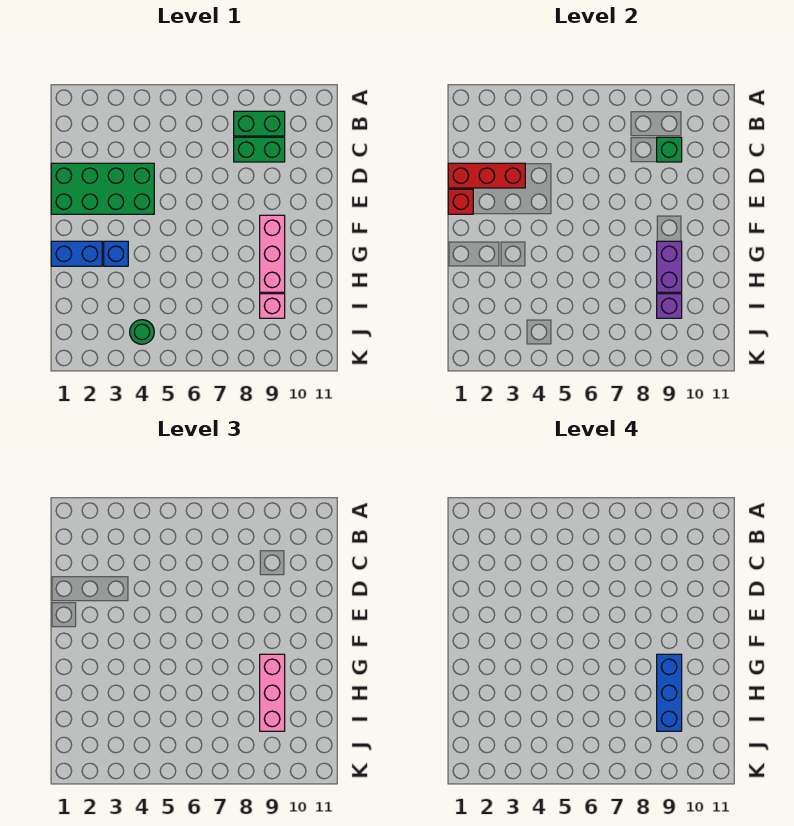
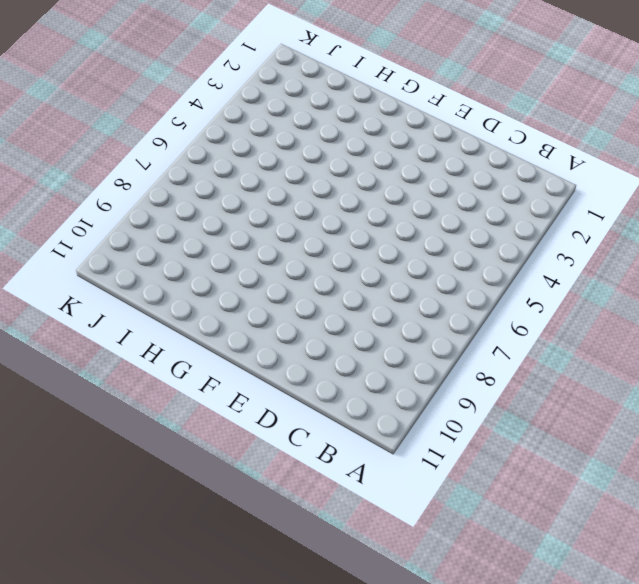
none -> green brick B8:B9 level 1
none -> green brick C8:C9 level 1
none -> green brick D1:E4 level 1

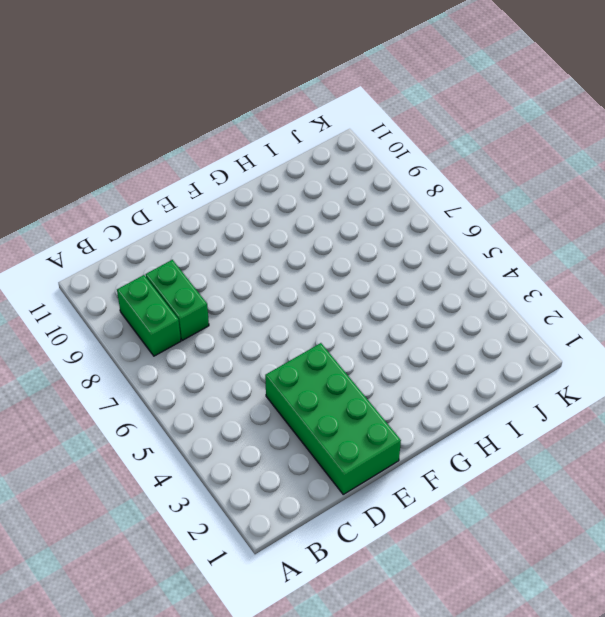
none -> pink brick F9:H9 level 1
none -> blue brick G1:G2 level 1
none -> blue brick G3 level 1

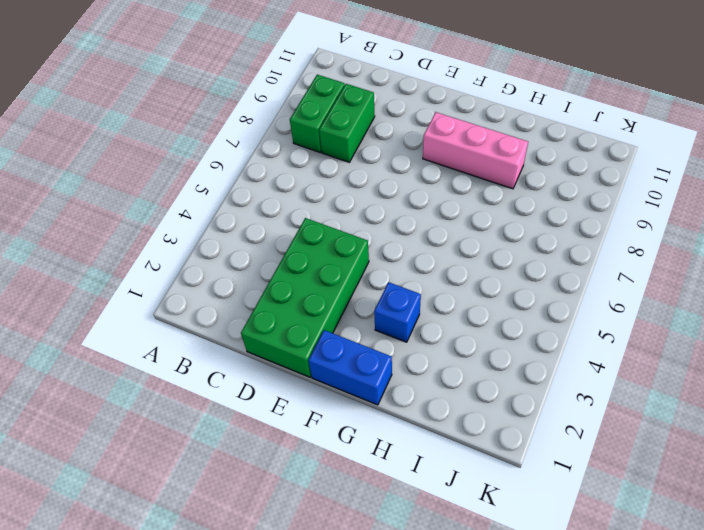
blue brick F1:G1 level 1 -> blue brick G1:G2 level 1
none -> pink brick I9 level 1
none -> green round brick J4 level 1
none -> green brick C9 level 2

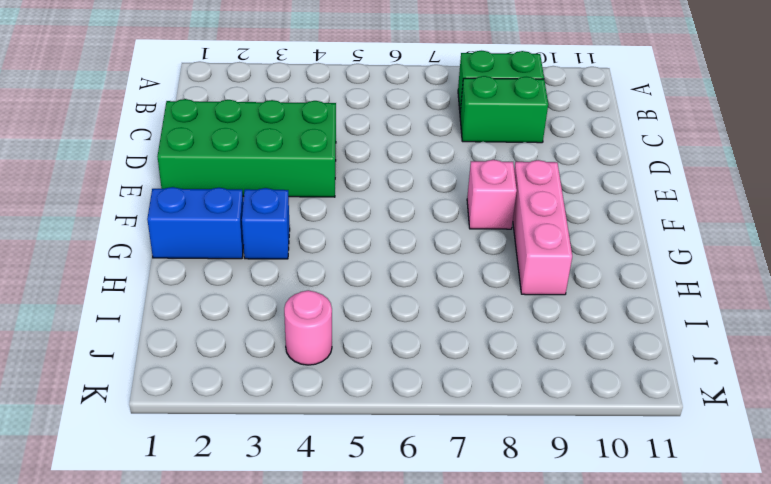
pink brick F8 level 1 -> pink brick I9 level 1
pink round brick J4 level 1 -> green round brick J4 level 1
none -> green brick C9 level 2
none -> red brick D1:D3 level 2
none -> red brick E1 level 2

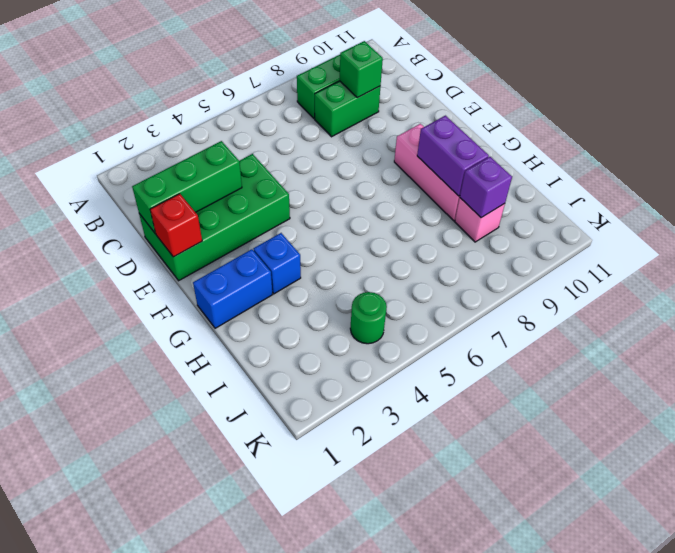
green brick D1:D3 level 2 -> red brick D1:D3 level 2
none -> pink brick G9:I9 level 3
none -> blue brick G9:I9 level 4

